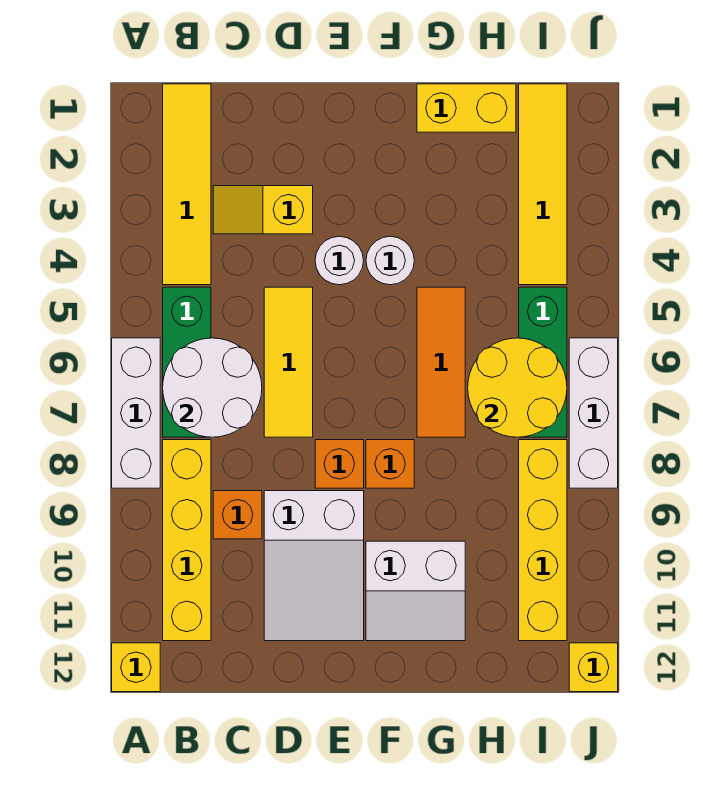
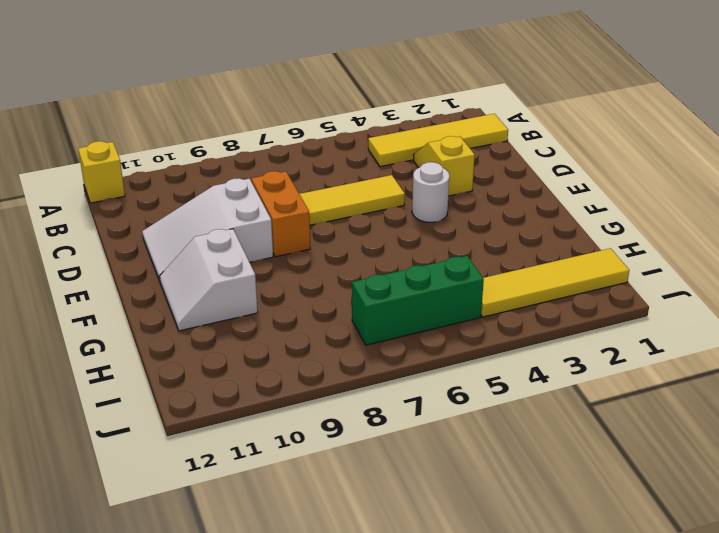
orange brick D8:E8 level 1 -> orange brick E8 level 1
none -> white brick A6:A8 level 1
none -> green brick B5:B7 level 1
none -> yellow brick B8:B11 level 1

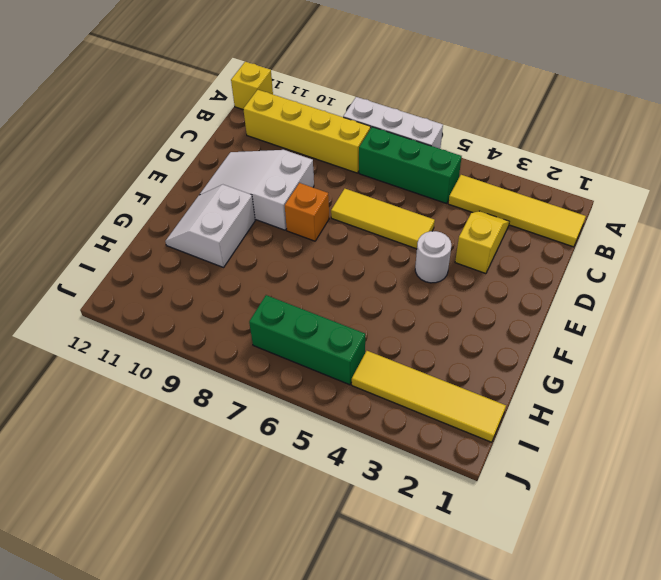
none -> orange brick C9 level 1
none -> white round brick F4 level 1
none -> orange brick F8 level 1

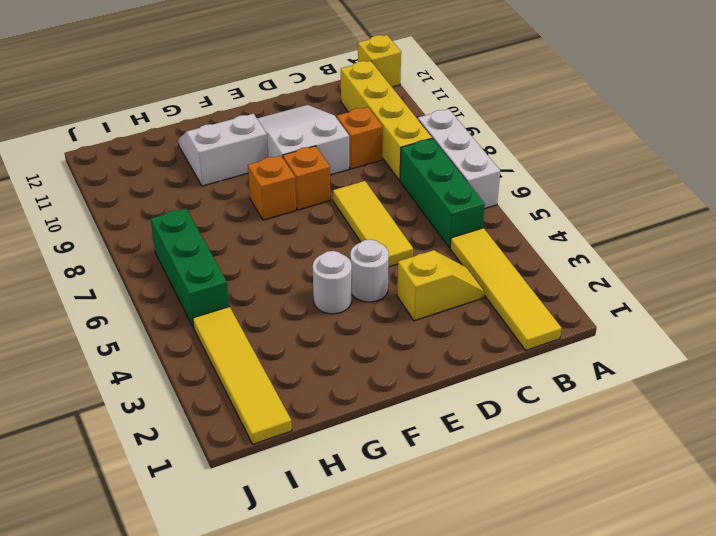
none -> yellow brick G1:H1 level 1
none -> orange tile G5:G7 level 1
none -> yellow brick I8:I11 level 1

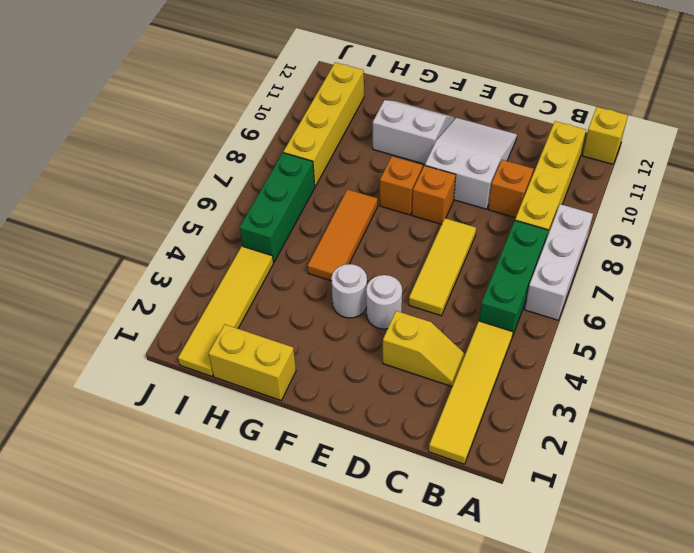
none -> white brick J6:J8 level 1
none -> yellow brick J12 level 1
none -> white round brick B6:C7 level 2

